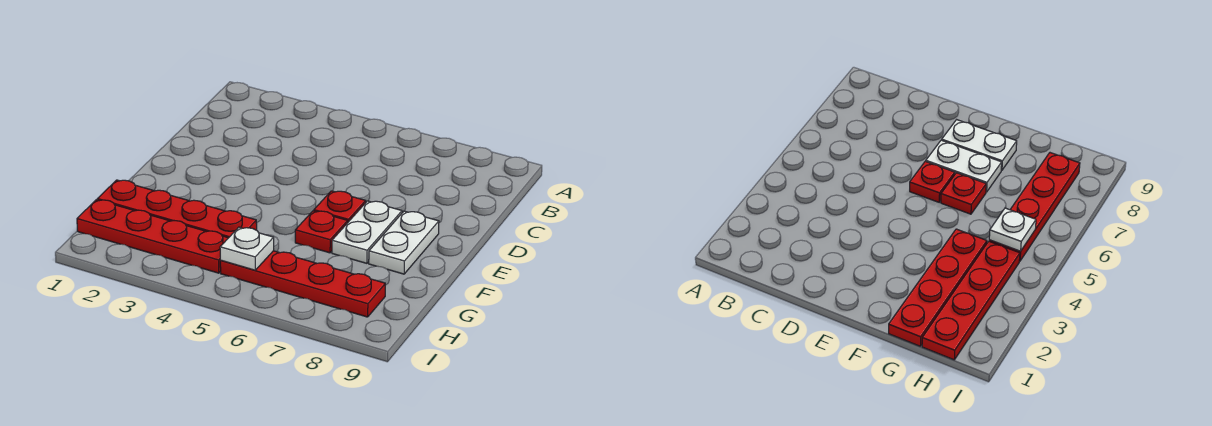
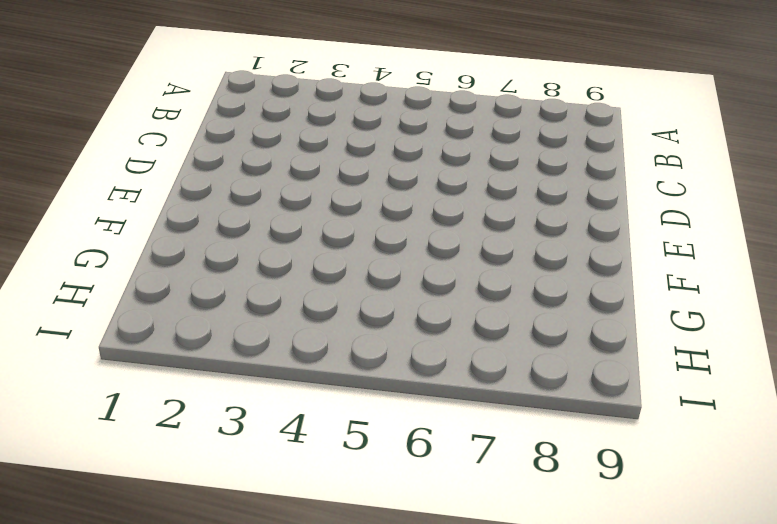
none -> red plate E6 level 1
none -> white plate E7:F7 level 1

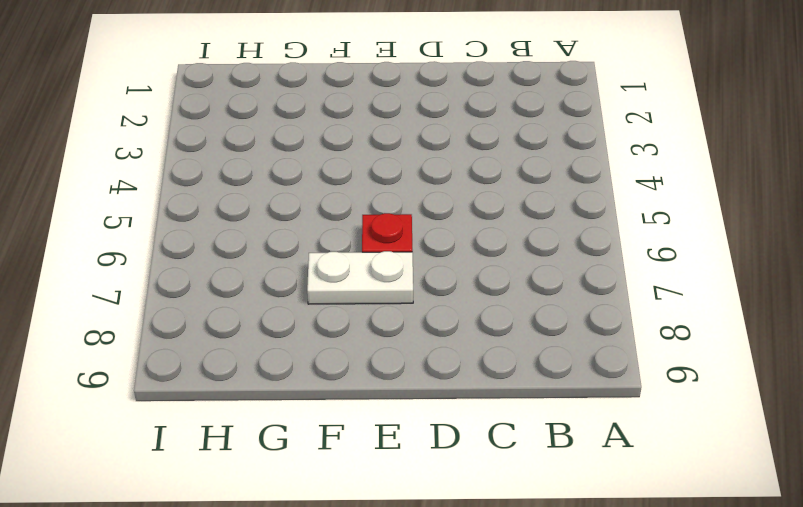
none -> white plate E8:F8 level 1
none -> red plate F6 level 1

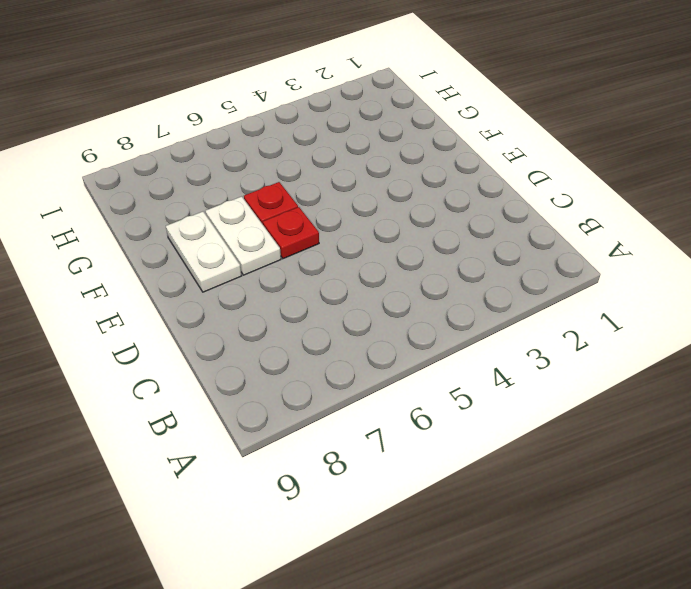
none -> red plate G1:G4 level 1
none -> red plate H1:H4 level 1

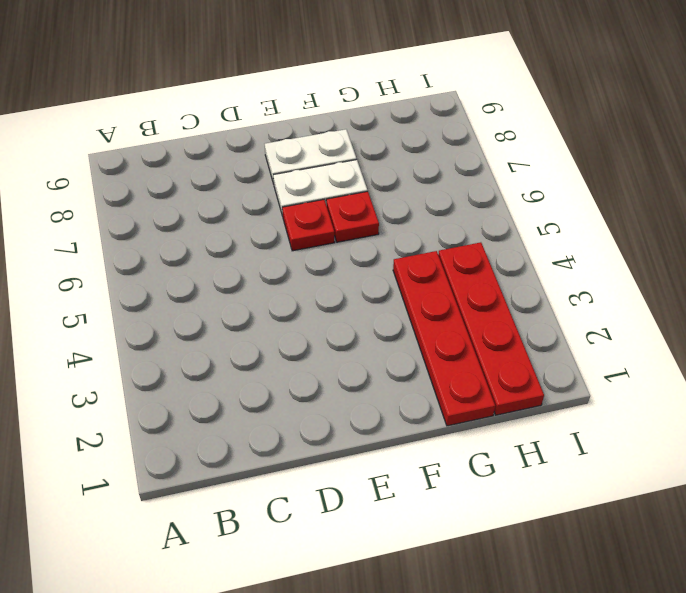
none -> red plate H5:H8 level 1
none -> white plate H5 level 2

